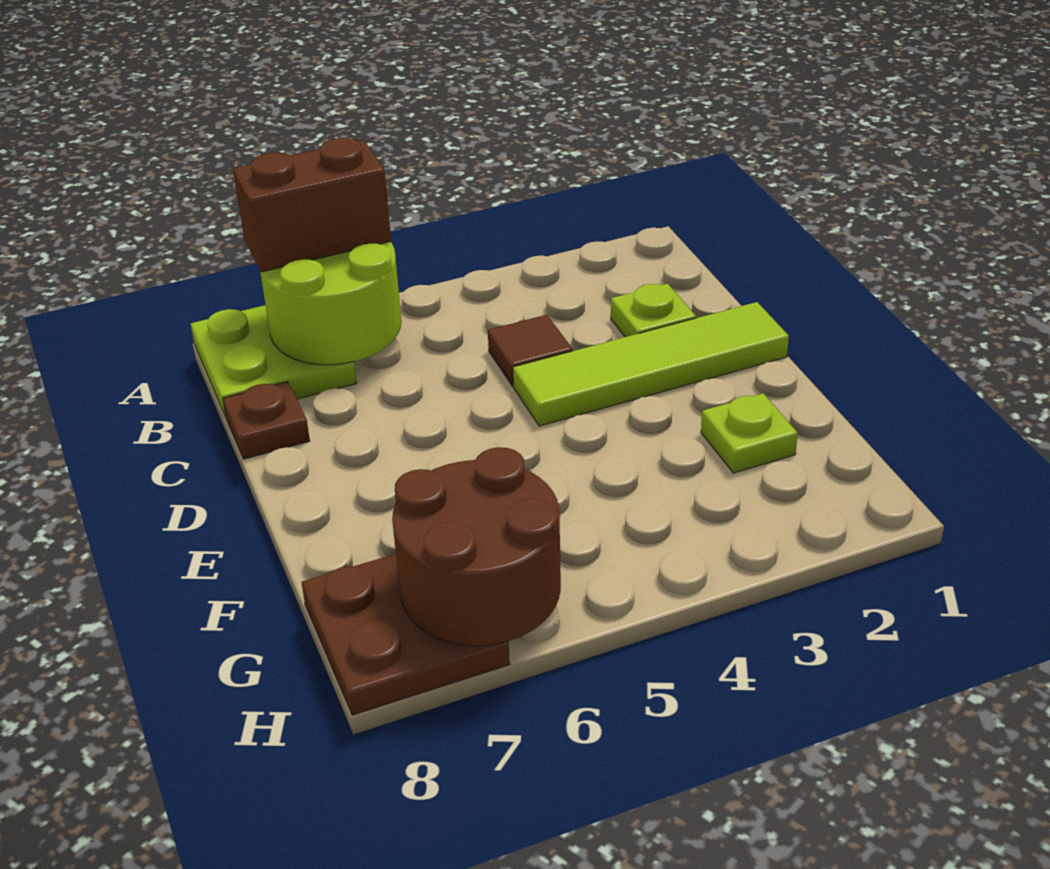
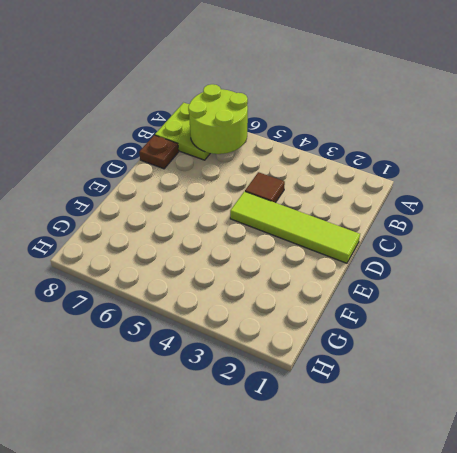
none -> lime plate C2 level 1
none -> lime plate F2 level 1

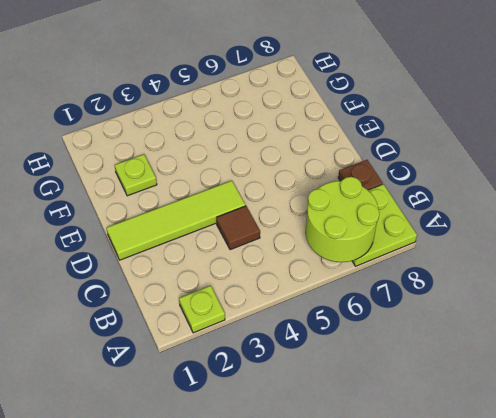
lime plate A2 level 1 -> lime plate C2 level 1
none -> brown plate G7:H8 level 1
none -> brown round brick G6:H7 level 2

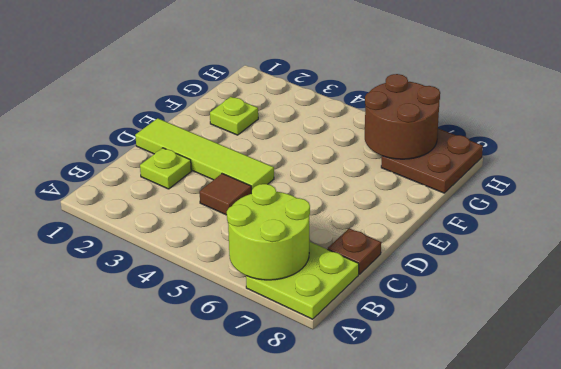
none -> brown brick A6:A7 level 3

